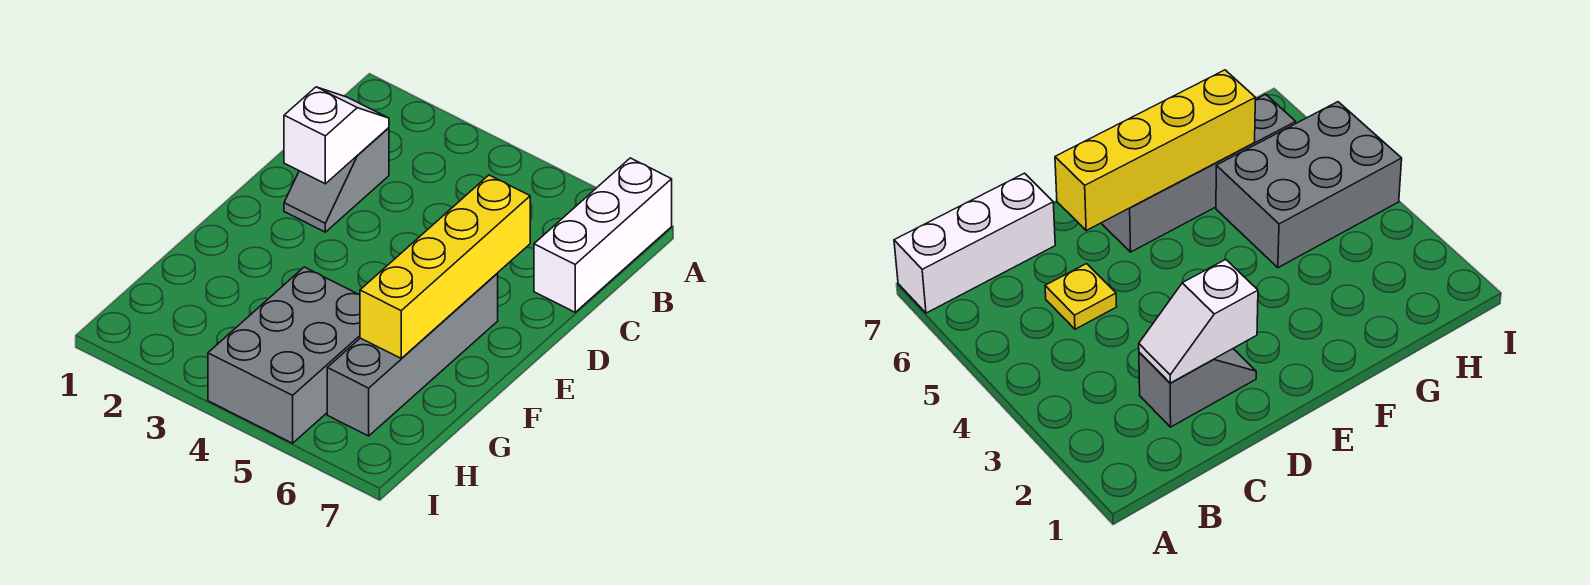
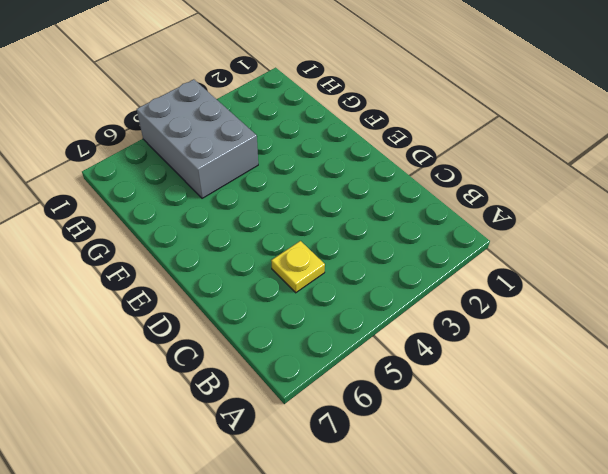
none -> white brick A7:C7 level 1
none -> grey slope C2:D2 level 1 top C

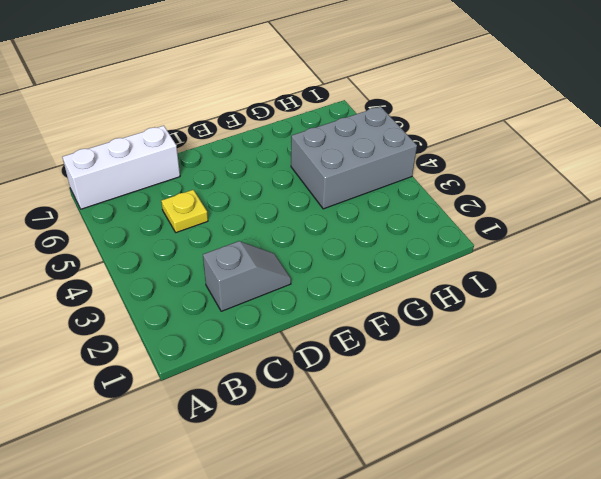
none -> grey brick E6:H6 level 1
none -> white slope C2:D2 level 2 top D

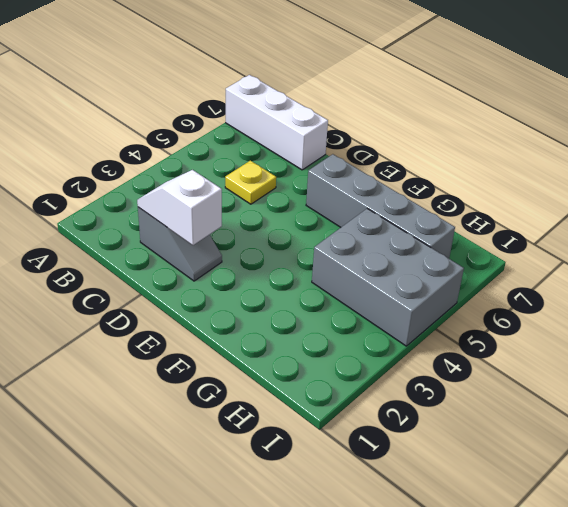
none -> yellow brick D6:G6 level 2

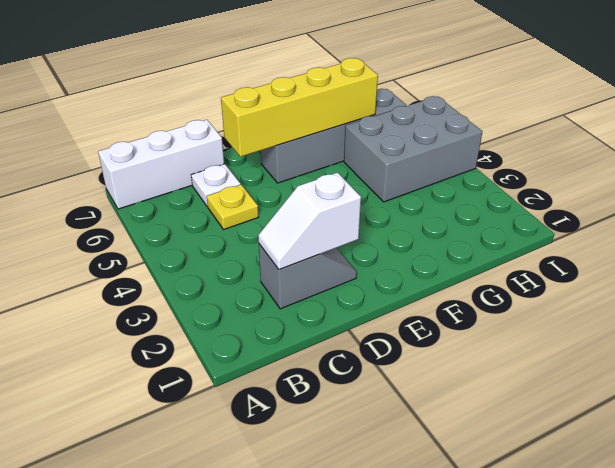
white plate C6 level 1 -> none

